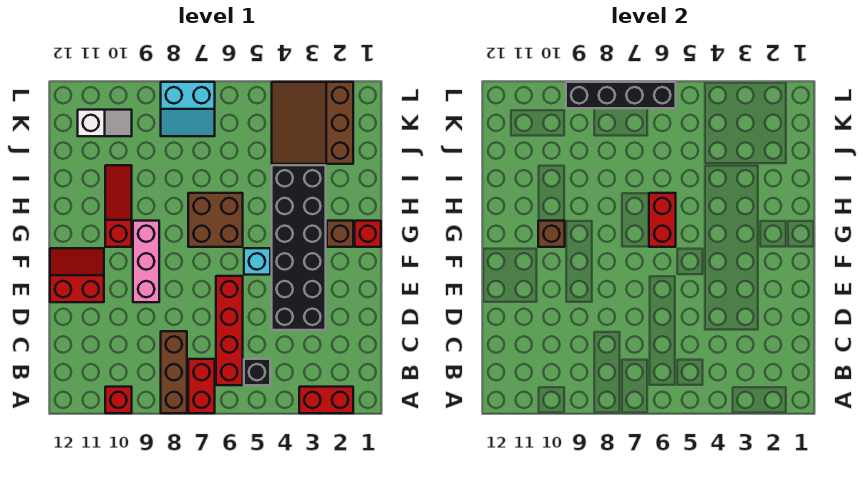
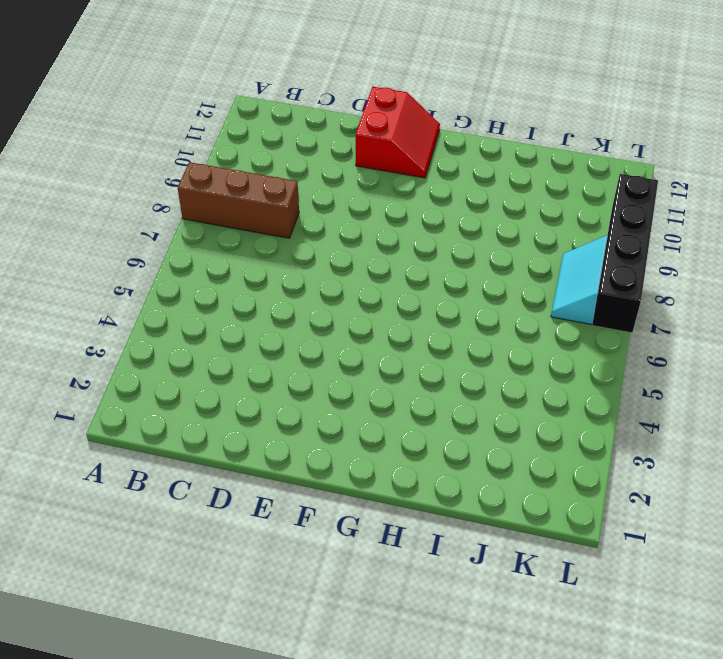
none -> red brick A2:A3 level 1
none -> red brick A7:B7 level 1
none -> red brick A10 level 1

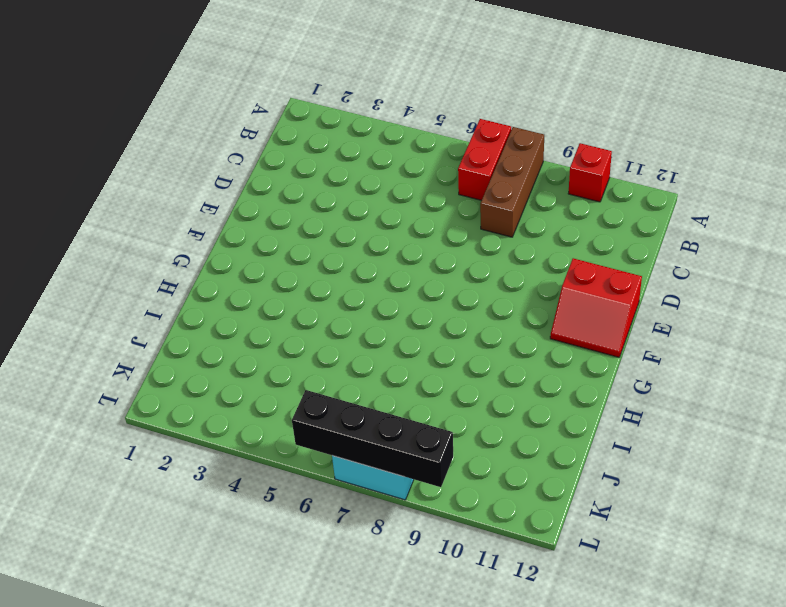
none -> red brick A2:A3 level 1
none -> black brick B5 level 1
none -> red brick B6:E6 level 1

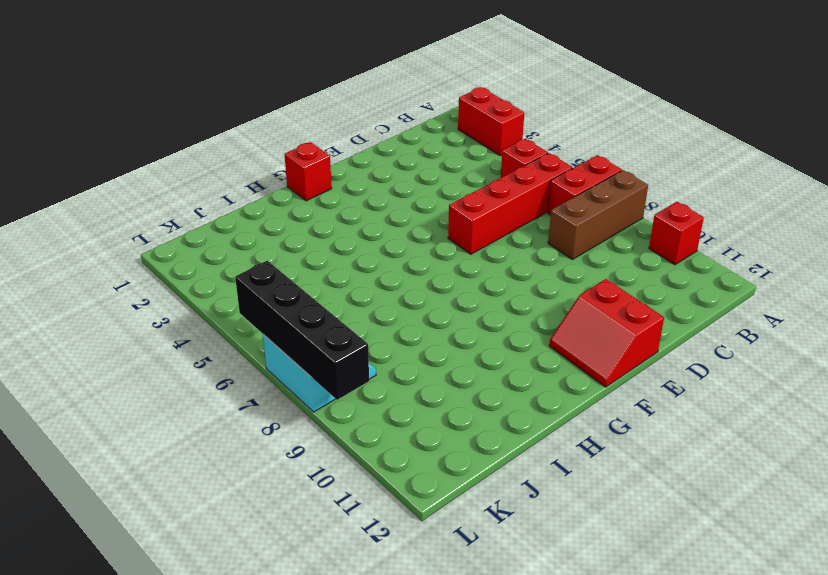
red brick B5 level 1 -> black brick B5 level 1
none -> black brick D3:I4 level 1
none -> pink brick E9:G9 level 1
none -> cyan brick F5 level 1

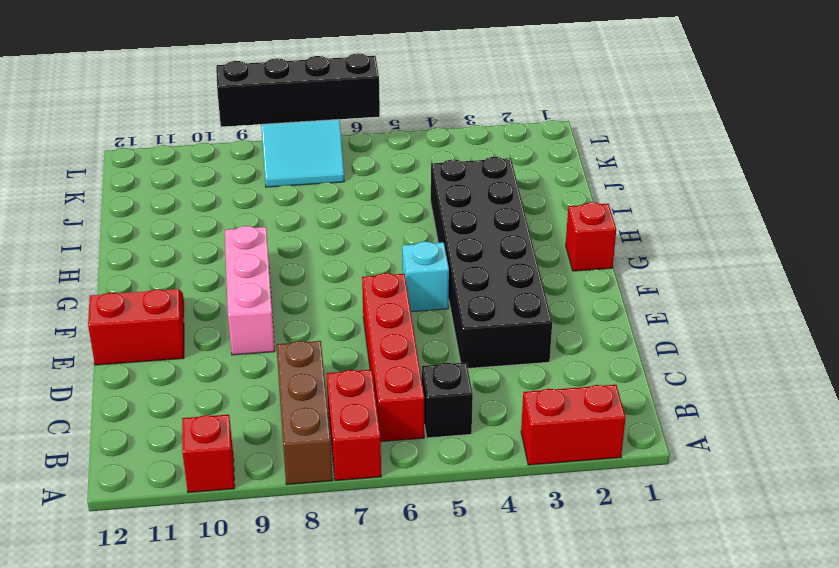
none -> brown brick G2 level 1
none -> brown brick G6:H7 level 1
none -> red slope G10:I10 level 1 top G

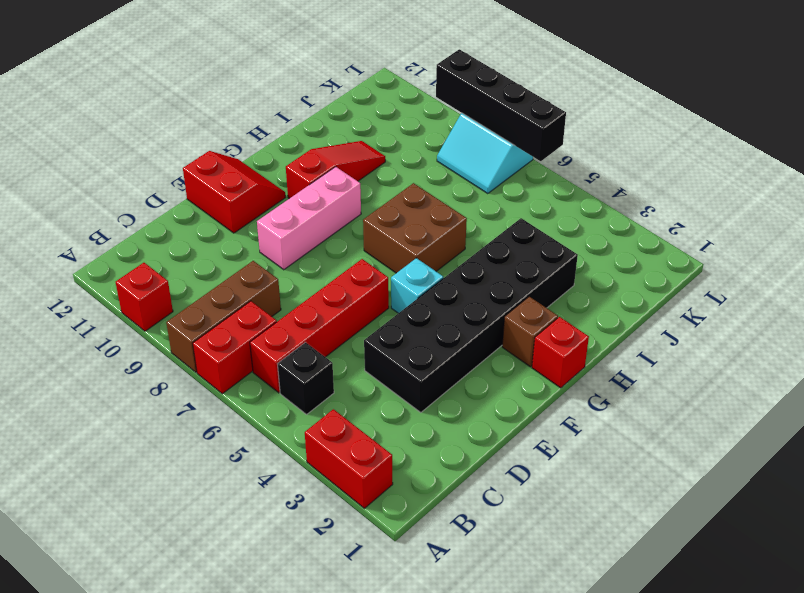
none -> brown slope J2:L4 level 1 top 2
none -> white slope K10:K11 level 1 top 11
none -> red brick G6:H6 level 2

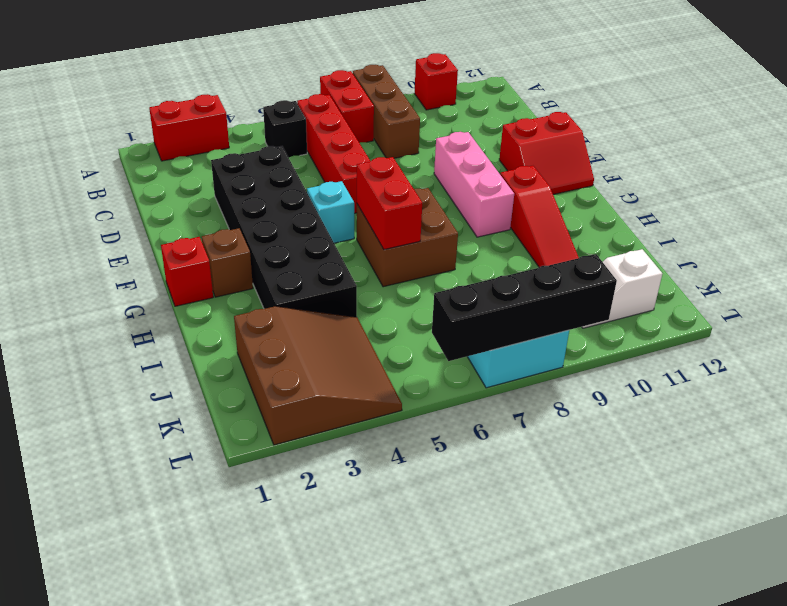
none -> brown brick G10 level 2

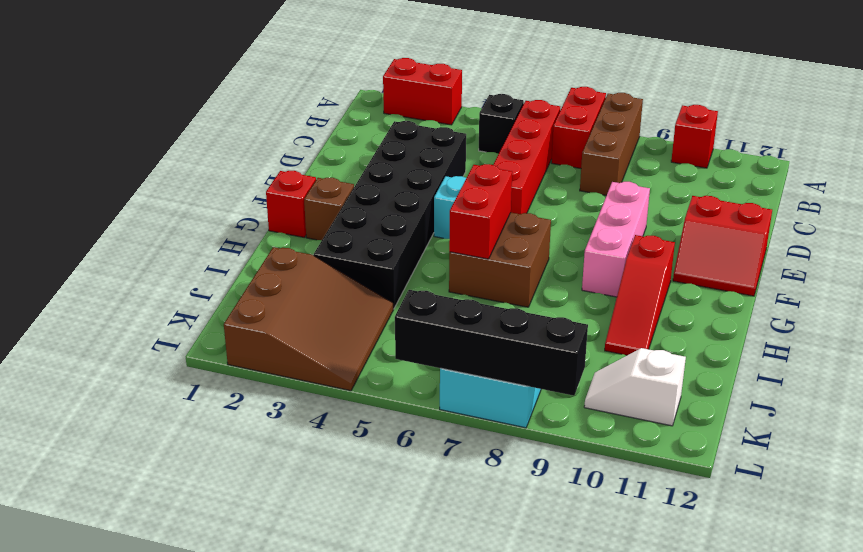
none -> brown brick G10 level 2

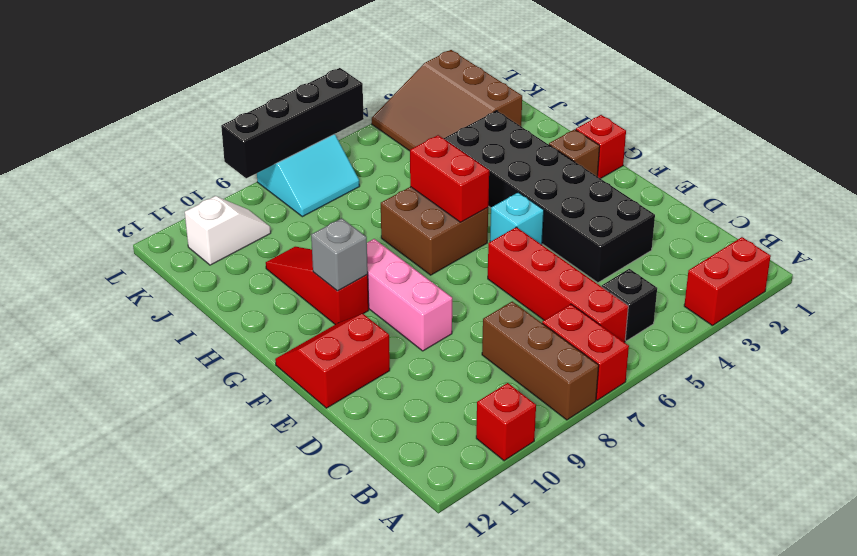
grey brick G10 level 2 -> brown brick G10 level 2

